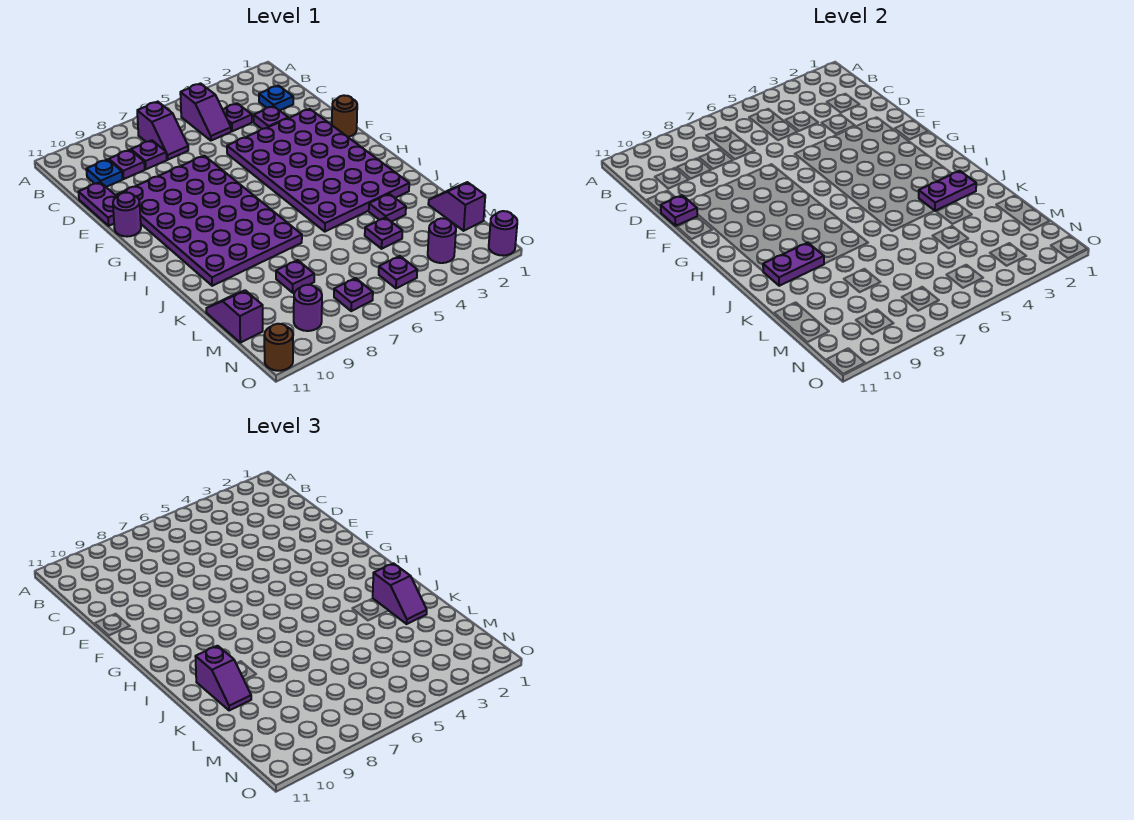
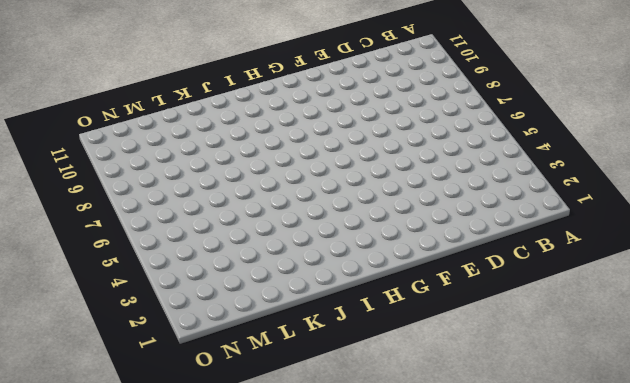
none -> purple slope B5:C5 level 1 top B
none -> purple slope B7:C7 level 1 top B
none -> blue plate C2 level 1

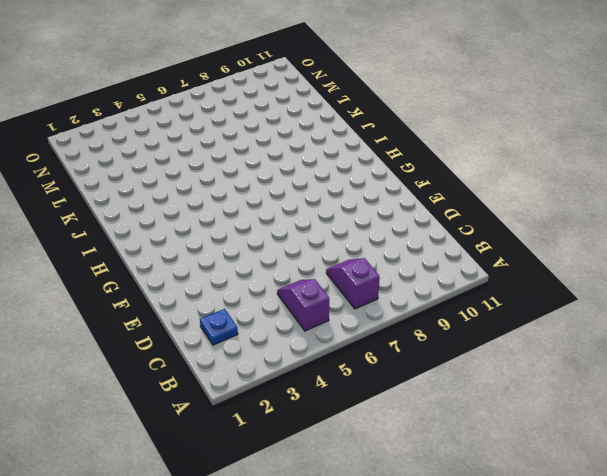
none -> purple plate C4 level 1
none -> purple plate C8 level 1
none -> purple plate C9 level 1

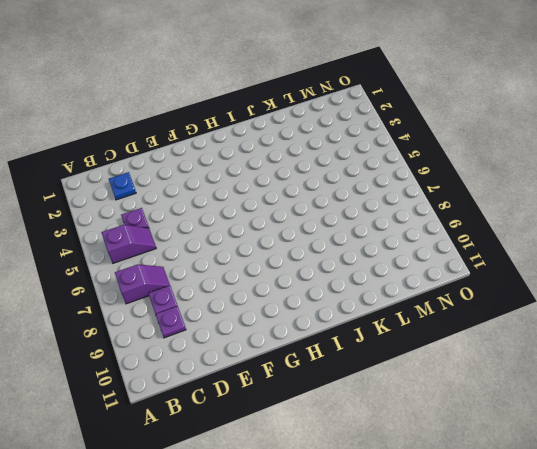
none -> blue plate C10 level 1
none -> purple plate D3 level 1
none -> purple plate D11:E11 level 1

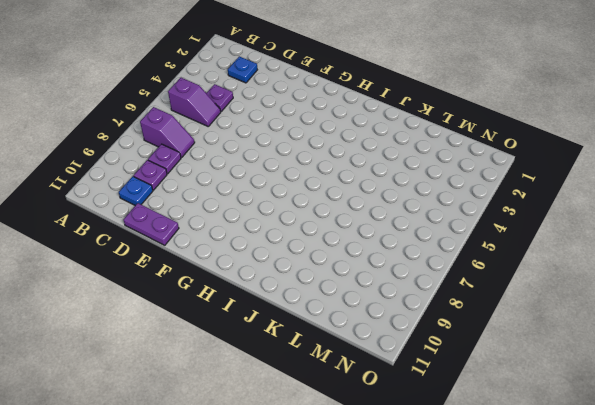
none -> purple plate D3 level 1
none -> purple plate E2:J5 level 1
none -> purple plate E7:J10 level 1

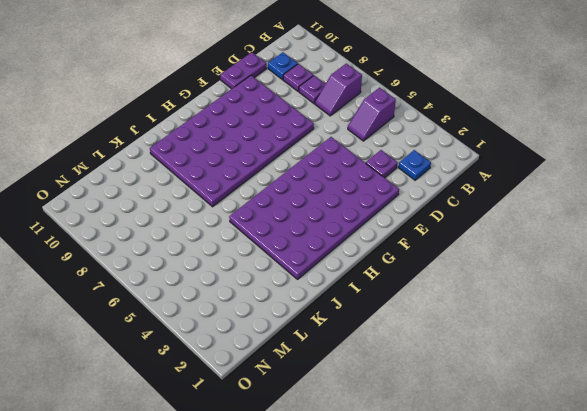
none -> purple plate C4 level 1
none -> brown round brick F1 level 1
none -> purple round brick F11 level 1

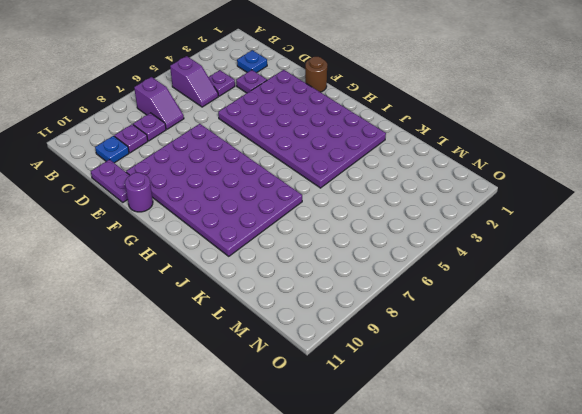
none -> purple plate K3 level 1
none -> purple slope L1:M1 level 1 top M
none -> purple plate L4 level 1

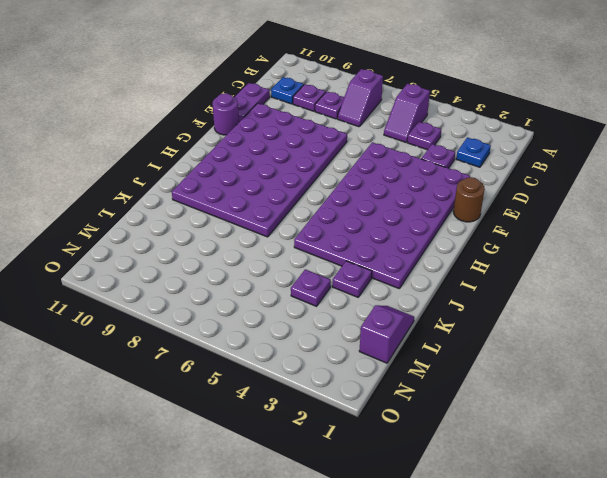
none -> purple plate L8 level 1
none -> purple slope L11:M11 level 1 top M
none -> purple round brick N3 level 1

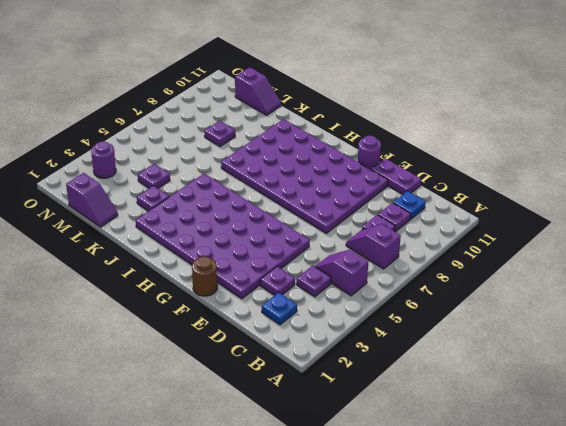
none -> purple plate N5 level 1
none -> purple plate N7 level 1
none -> purple round brick N9 level 1

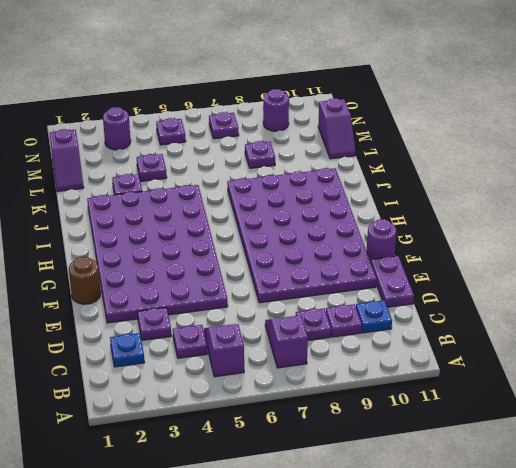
none -> purple round brick O1 level 1
none -> brown round brick O11 level 1
none -> purple plate E11 level 2

